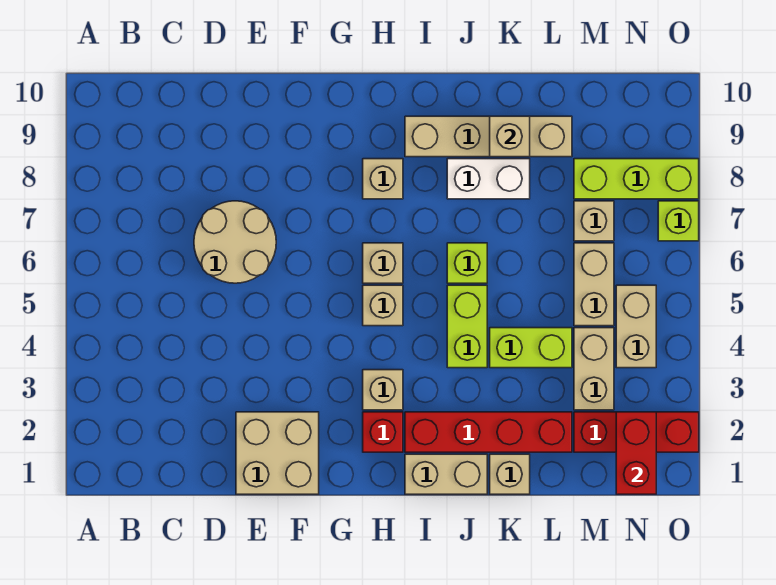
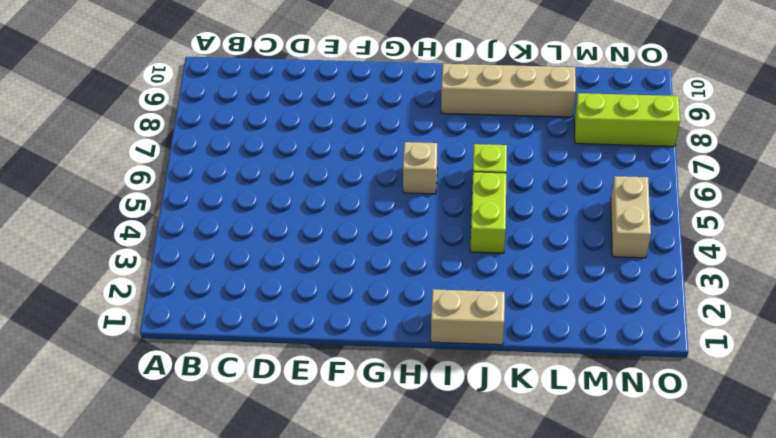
none -> tan round brick D6:E7 level 1
none -> tan brick E1:F2 level 1
none -> red brick H2 level 1

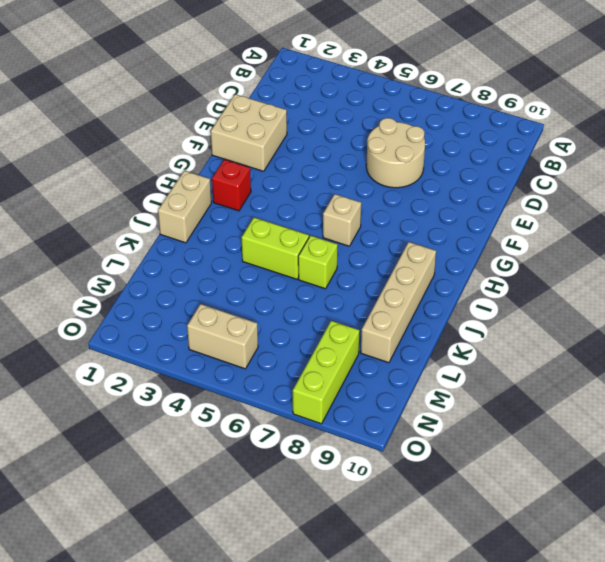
none -> tan brick H3 level 1
none -> tan brick H5 level 1
none -> tan brick H8 level 1

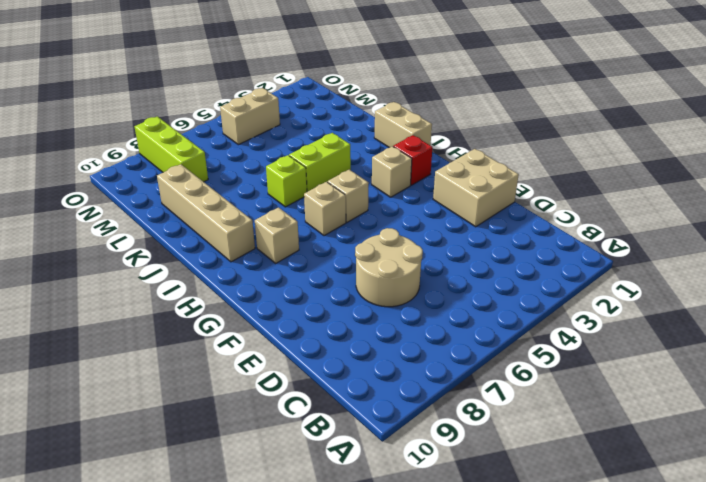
none -> red brick I2:L2 level 1
none -> white brick J8:K8 level 1
none -> tan brick K1 level 1

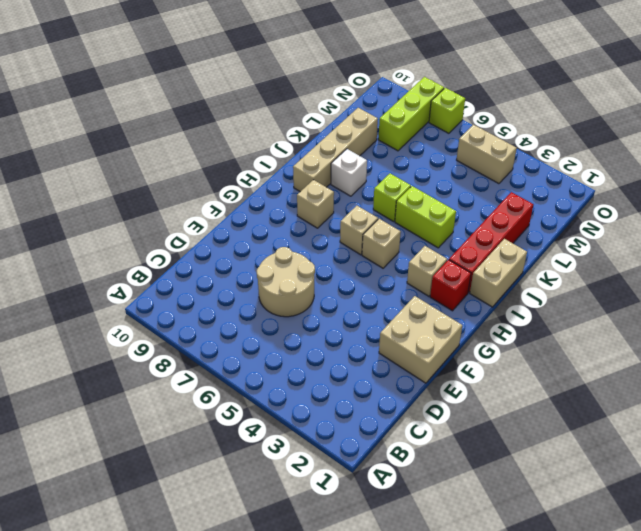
white brick J8 level 1 -> white brick J8:K8 level 1
none -> tan brick K1 level 1
none -> lime brick K4:L4 level 1
none -> red brick M2:O2 level 1

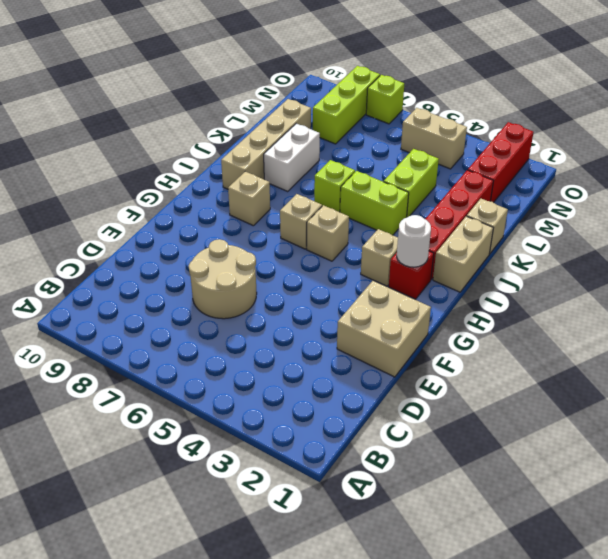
white round brick H2 level 2 -> none
none -> tan brick M3:M4 level 1
none -> tan brick M5:M6 level 1
none -> tan brick M7 level 1

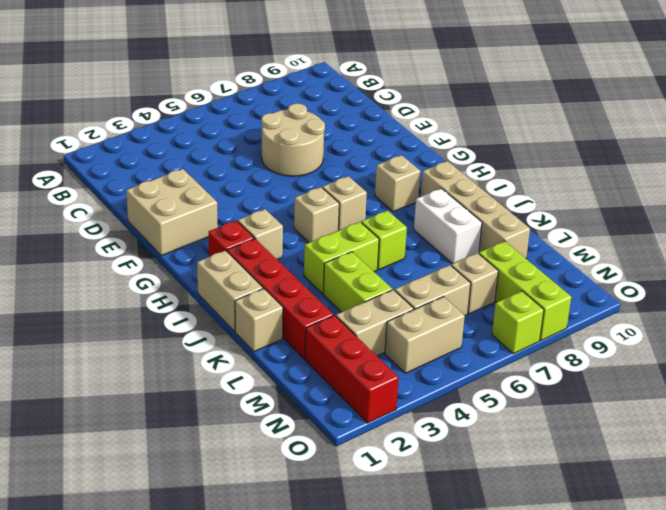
none -> tan brick K9 level 2
none -> red brick N1:N2 level 2

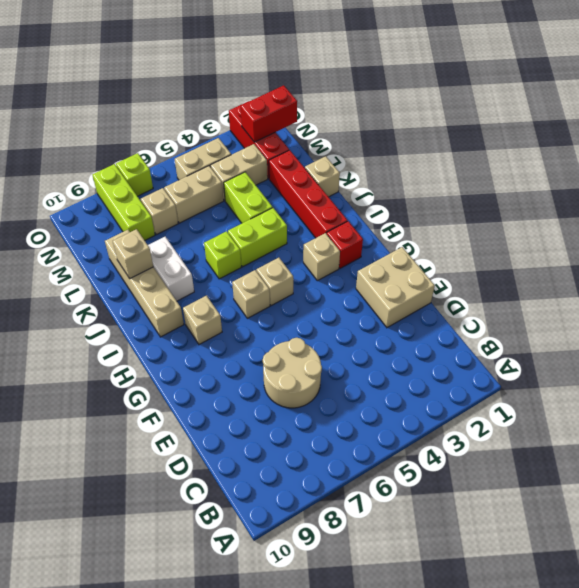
none -> tan brick I1:J1 level 1

